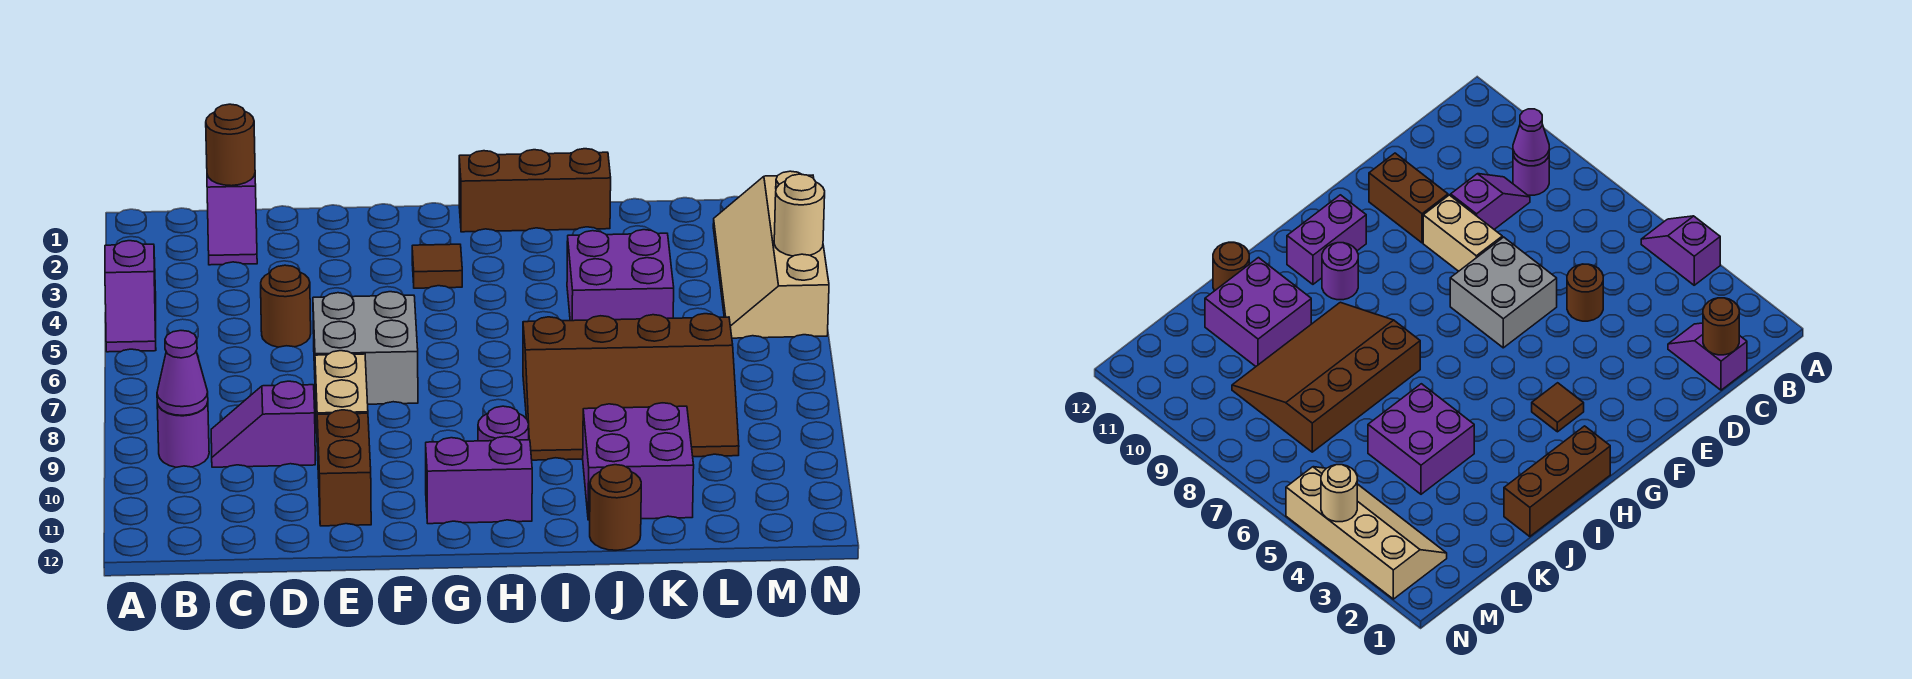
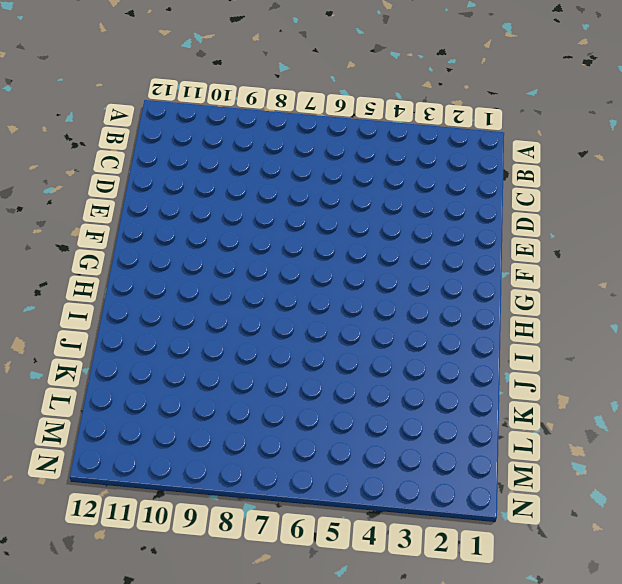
none -> purple slope A4:A5 level 1 top 4
none -> purple round brick B9 level 1
none -> purple slope C1:C2 level 1 top 1

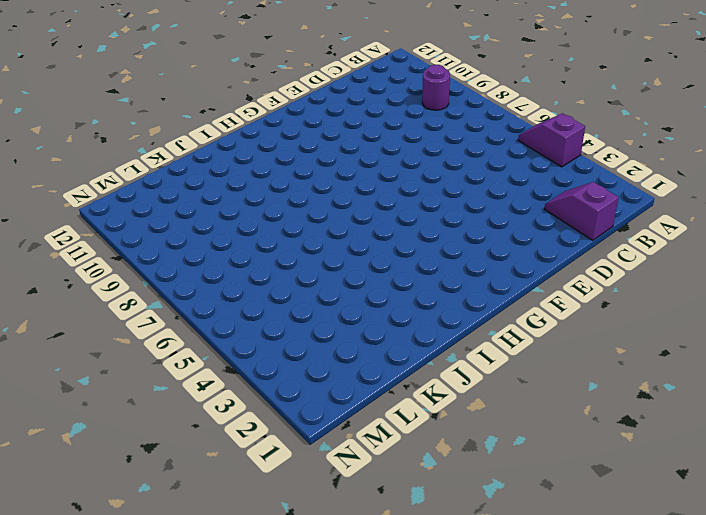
none -> purple slope C9:D9 level 1 top D
none -> brown round brick D5 level 1
none -> grey brick E6:F7 level 1

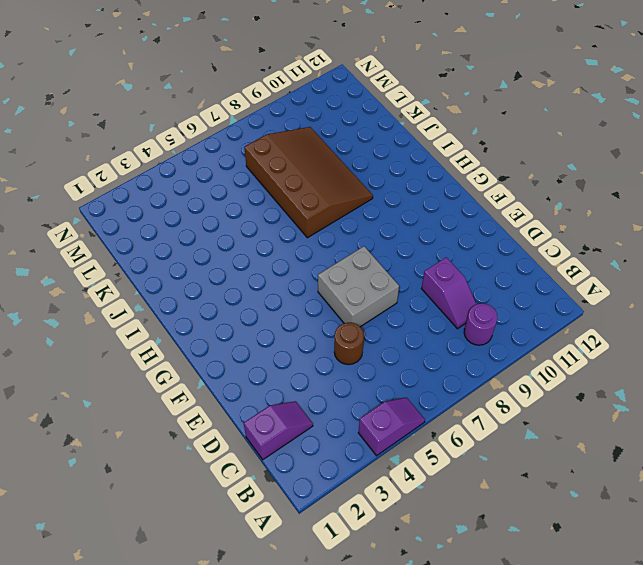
none -> tan brick E8:E9 level 1
none -> brown brick E10:E11 level 1
none -> brown tile G3 level 1

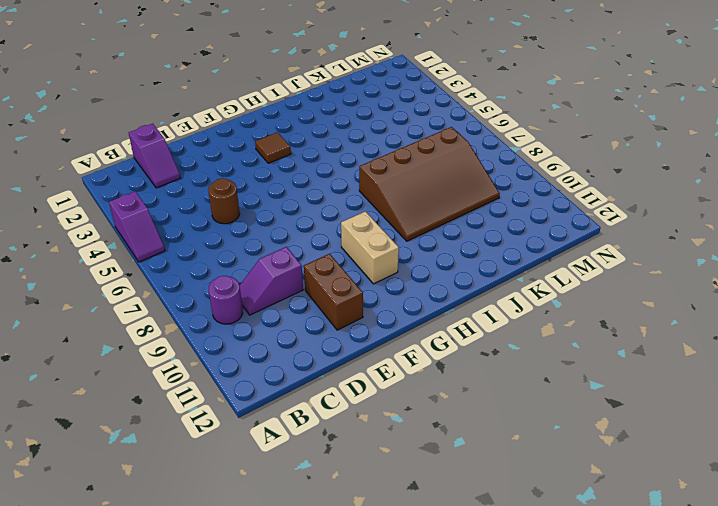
tan brick G9:G10 level 1 -> tan brick E8:E9 level 1
none -> grey brick E6:F7 level 1
none -> purple brick G11:H11 level 1
none -> brown brick H1:J1 level 1

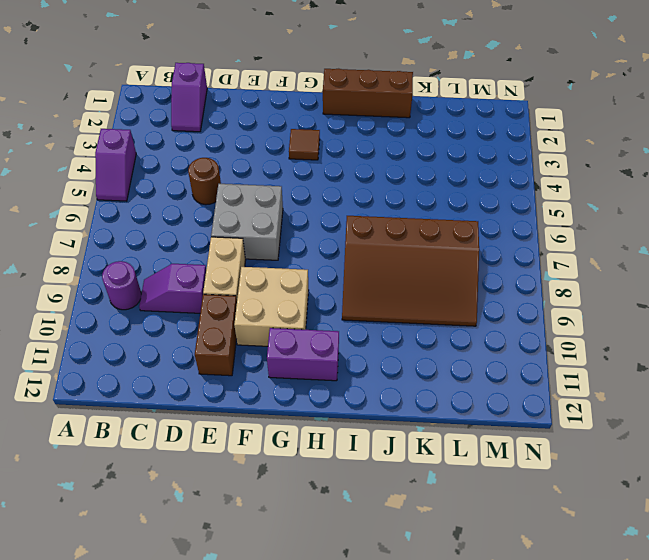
tan brick F9:G10 level 1 -> none
none -> purple round brick H10 level 1
none -> purple brick J4:K5 level 1
none -> purple brick J10:K11 level 1

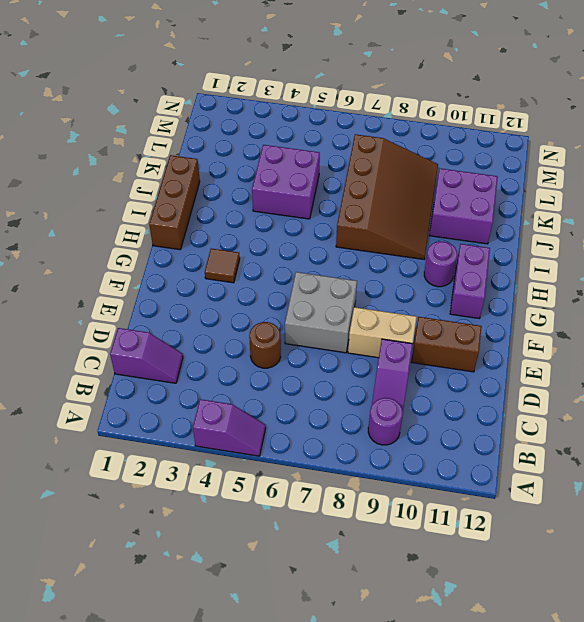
none -> brown round brick J12 level 1
none -> tan slope M2:N5 level 1 top N
none -> purple cone B9 level 2

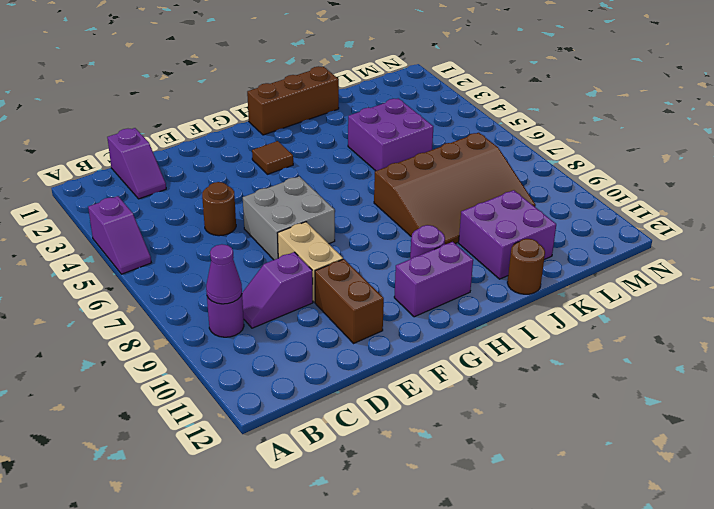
none -> tan slope M2:N5 level 1 top N
none -> brown round brick C1 level 2
none -> tan round brick N4 level 2

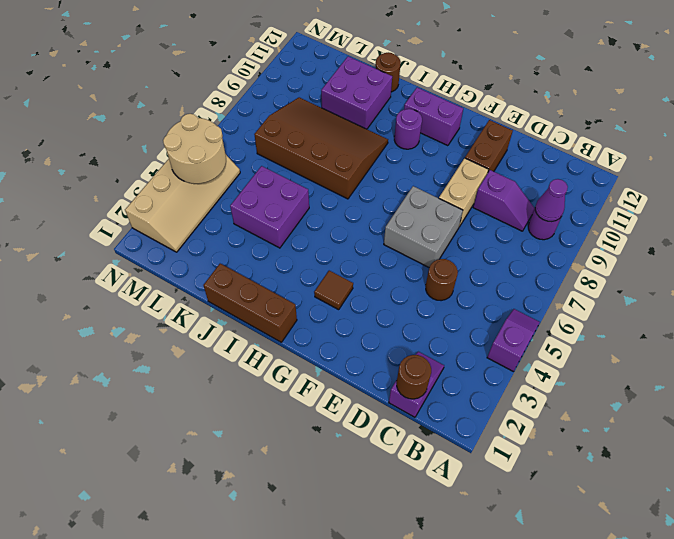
tan round brick M4:N5 level 2 -> tan round brick N4 level 2

